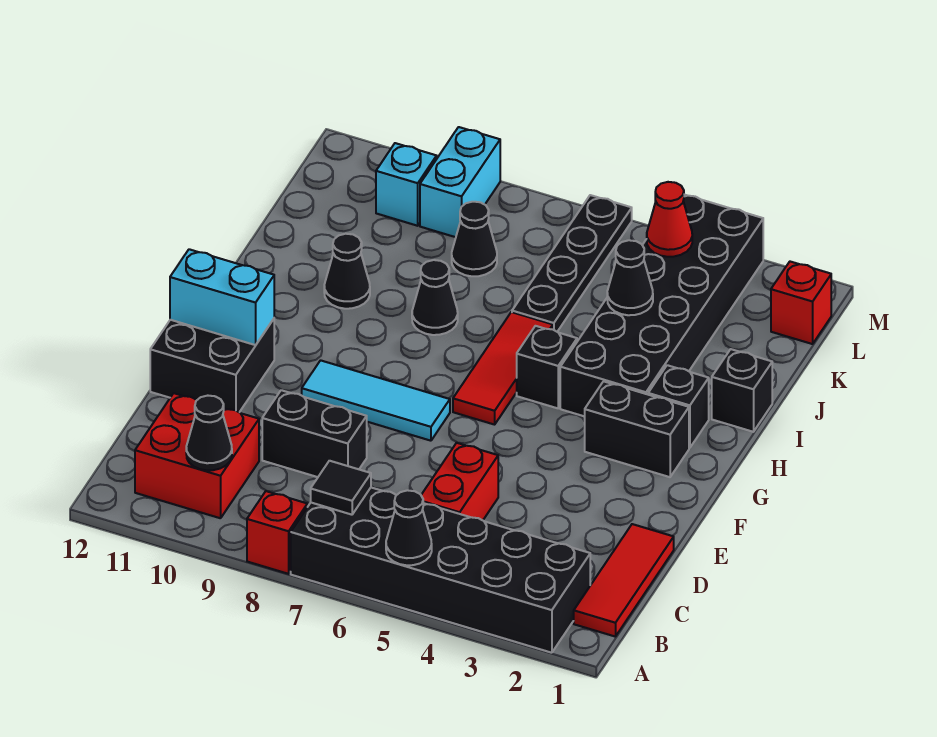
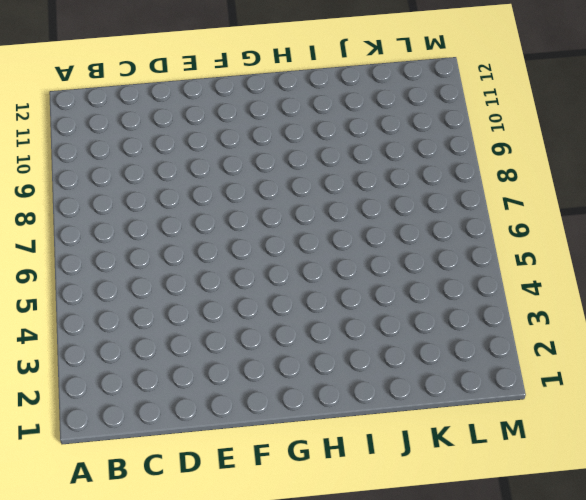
none -> black brick A2:B7 level 1
none -> red brick A8 level 1
none -> red tile B1:D1 level 1

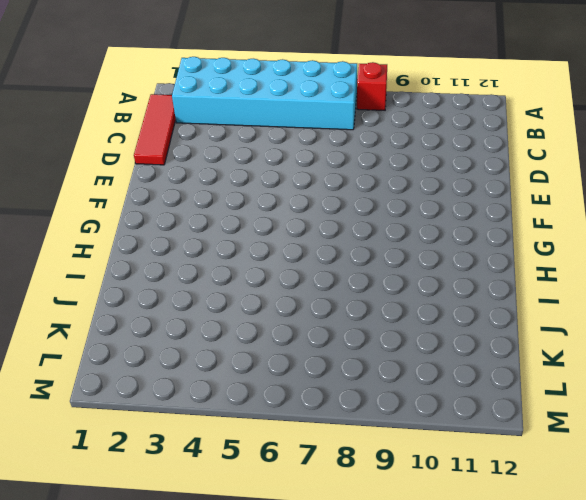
cyan brick A2:B7 level 1 -> black brick A2:B7 level 1
none -> red brick B10:C11 level 1
none -> red brick C5:D5 level 1
none -> black brick D8:D9 level 1

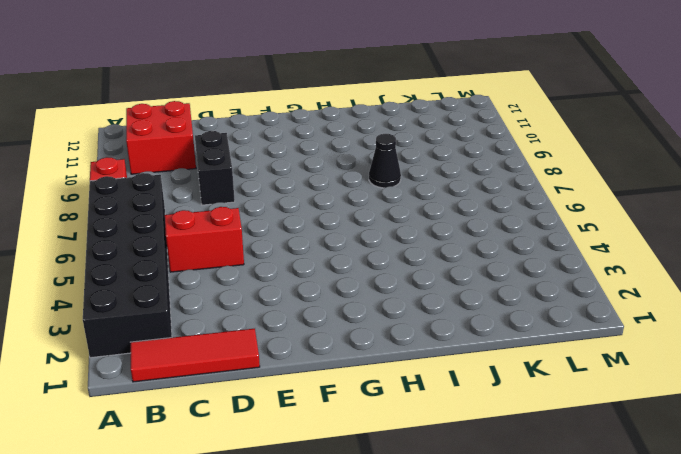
none -> black brick E11:F12 level 1
none -> cyan tile F7:F9 level 1
none -> black brick G2:G3 level 1

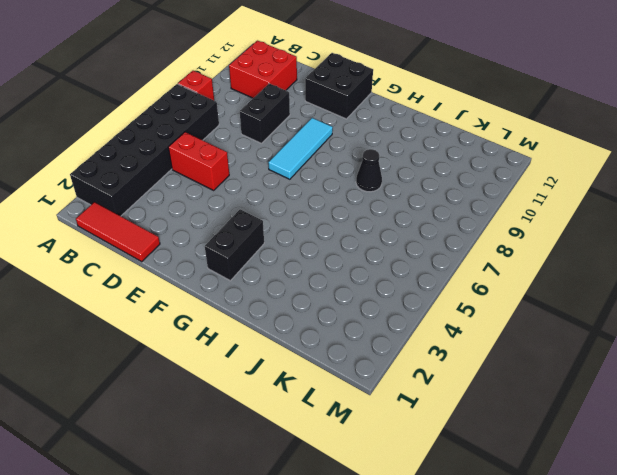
none -> red tile G6:I6 level 1
none -> black brick H2 level 1
none -> black brick H3:M4 level 1

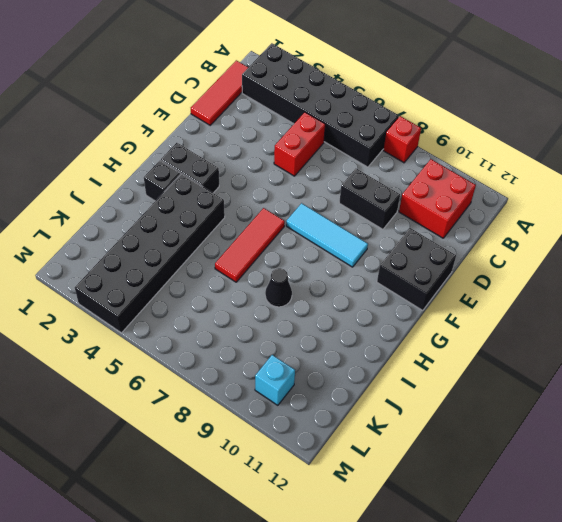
none -> black brick H5 level 1
none -> black brick I1 level 1
none -> black cone I10 level 1

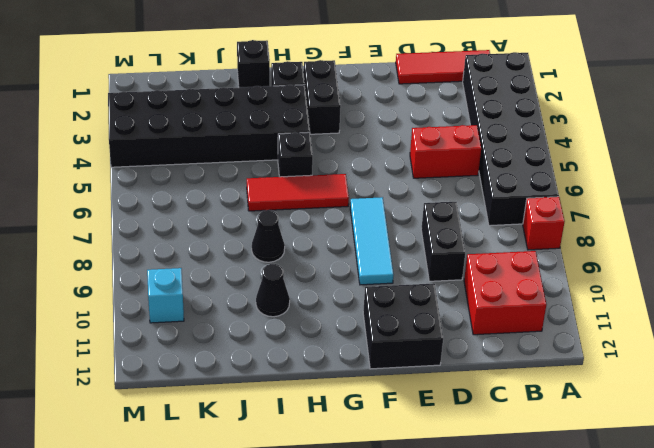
none -> black plate J6:M6 level 1
none -> black cone K8 level 1
none -> red brick L1 level 1

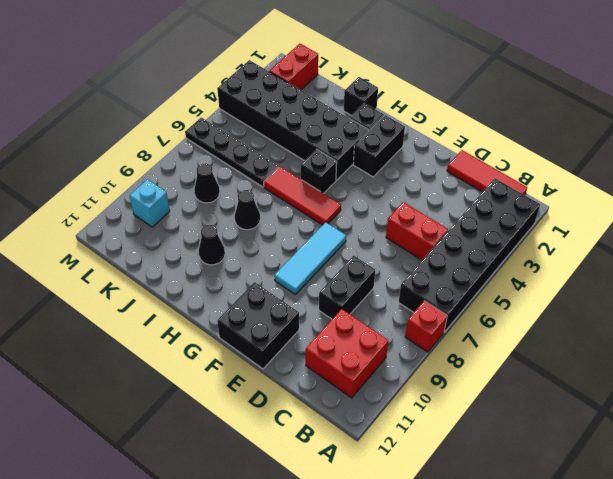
red brick L1:L2 level 1 -> red brick L1 level 1
none -> cyan brick L9:M9 level 1
none -> black cone A5 level 2
none -> black tile B7 level 2

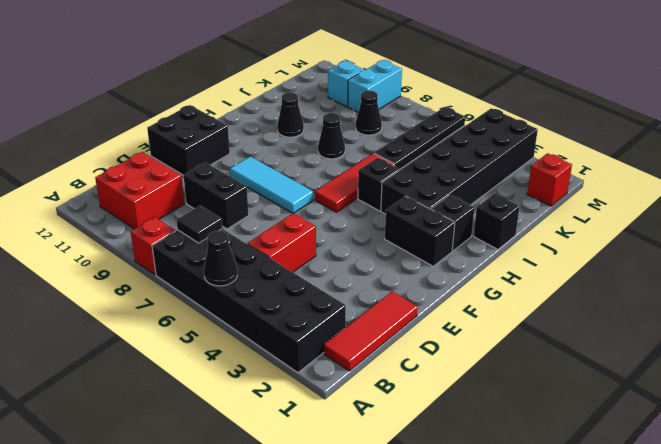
none -> black cone B10 level 2
none -> cyan brick F11:F12 level 2
none -> black cone J4 level 2

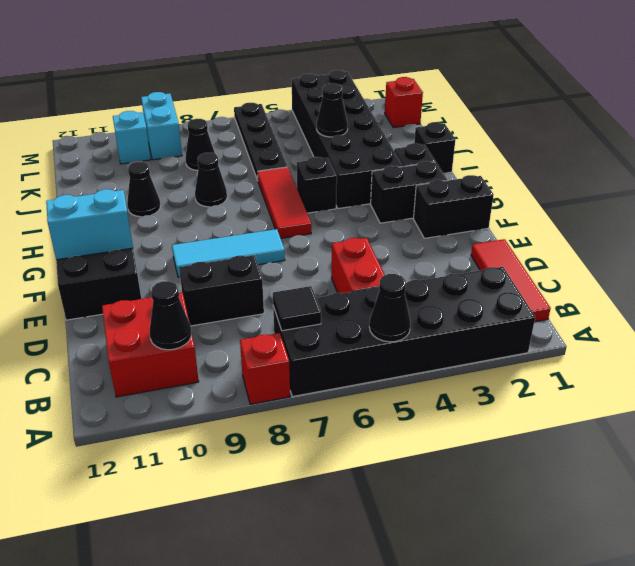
black brick F1:F2 level 1 -> none
none -> red cone L4 level 2

